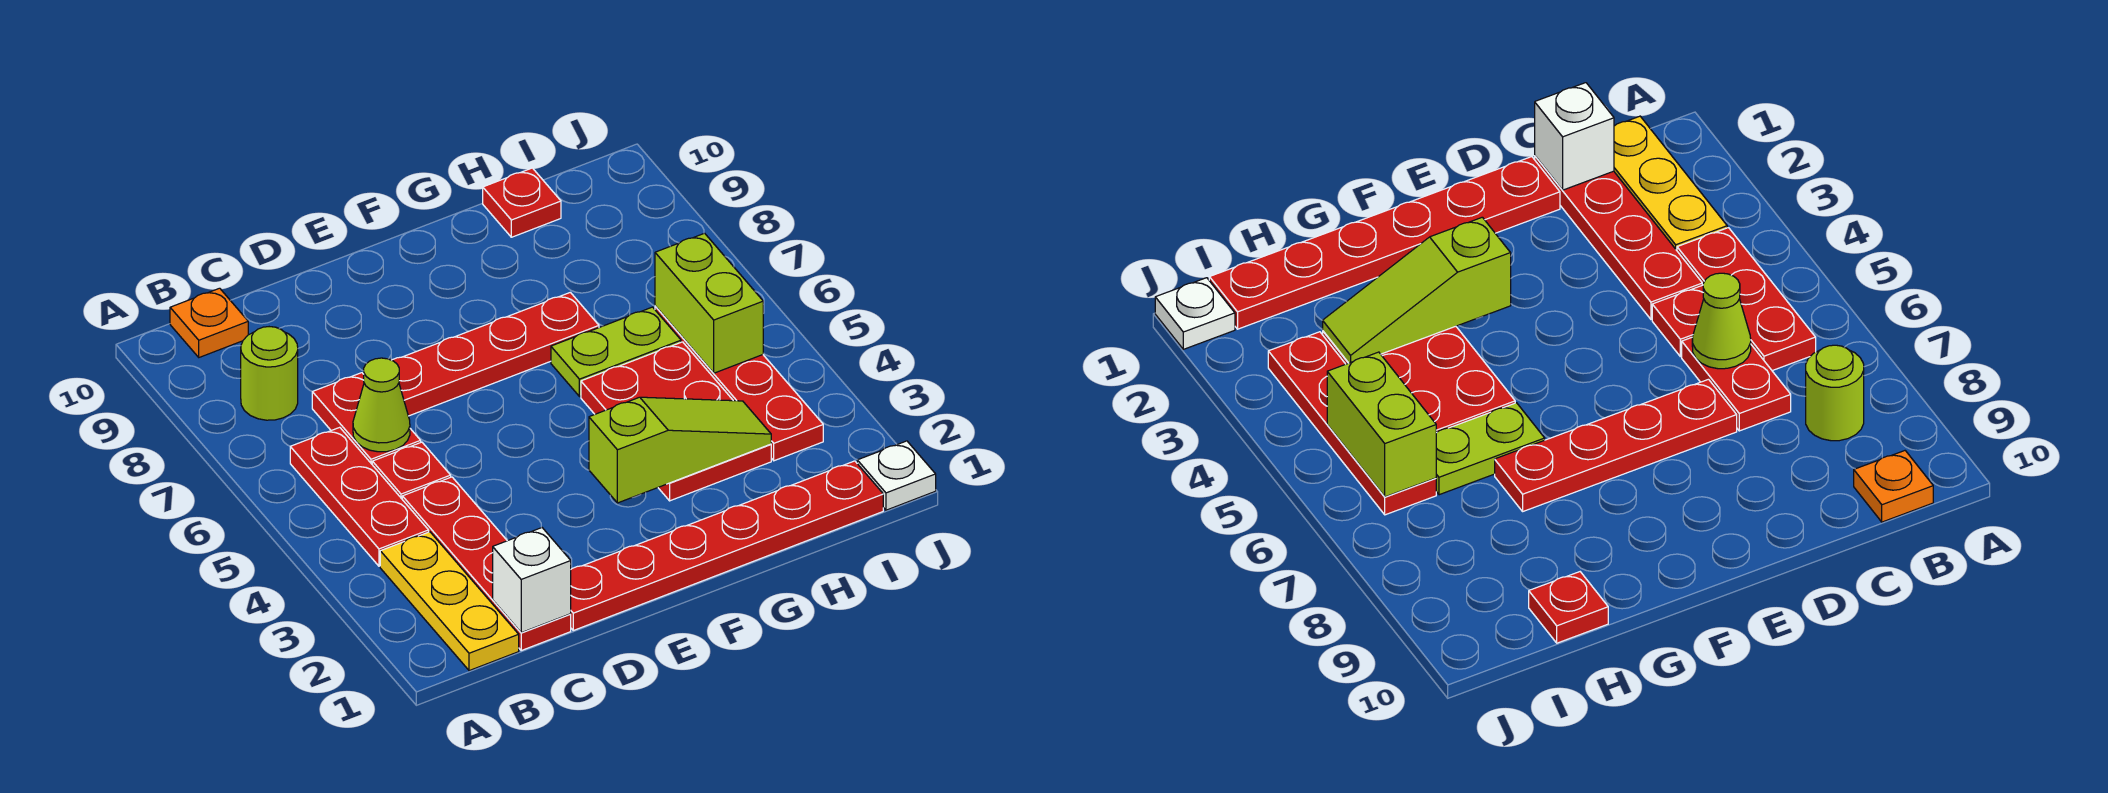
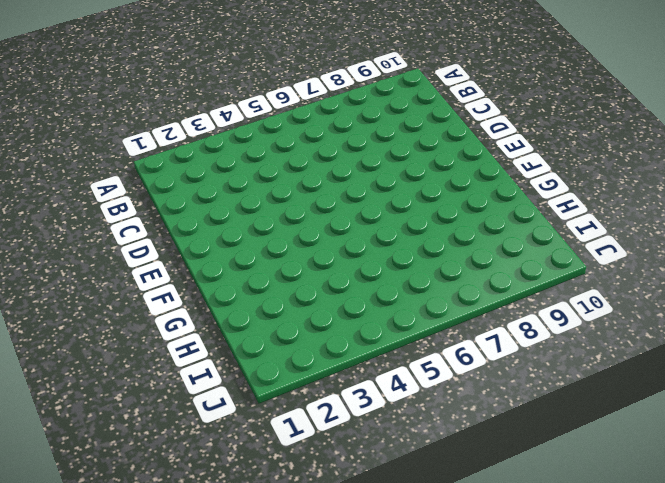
none -> yellow plate B1:B3 level 1
none -> red plate B4:B6 level 1
none -> lime round brick B8 level 1

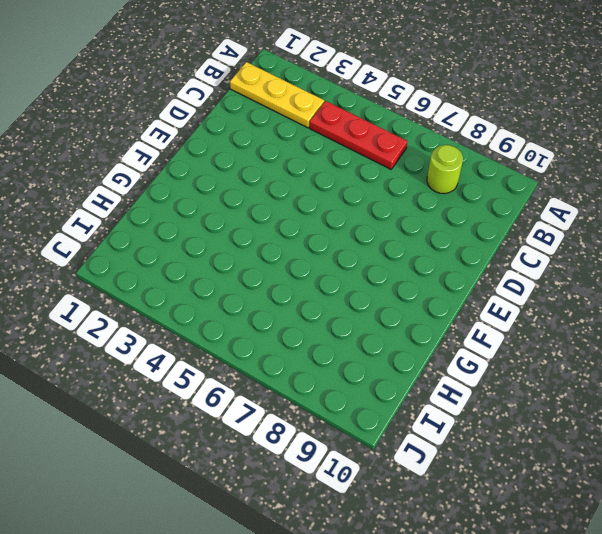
none -> orange plate B10 level 1
none -> red plate C1:C4 level 1
none -> red plate C5 level 1

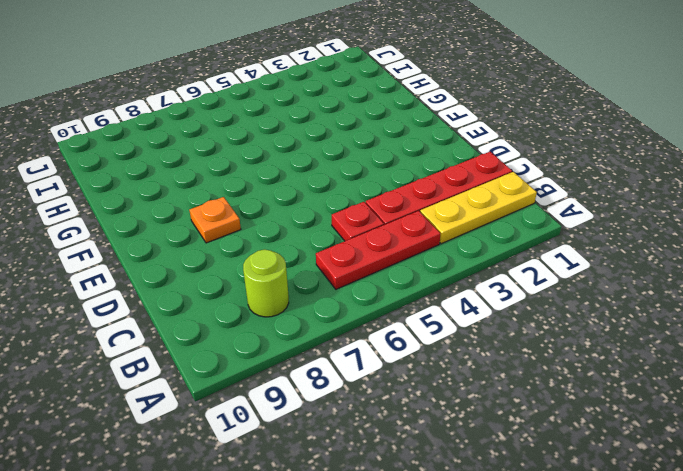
orange plate E8 level 1 -> orange plate B10 level 1
none -> red plate C6:C7 level 1
none -> red plate D1:I1 level 1
none -> red plate D7:G7 level 1

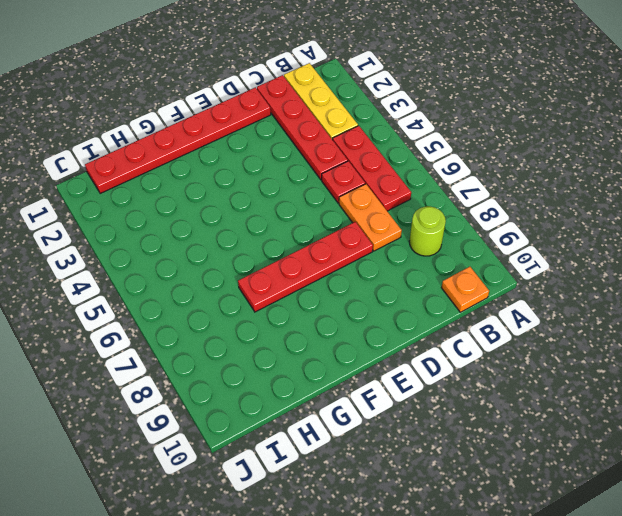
orange plate C6:C7 level 1 -> red plate C6:C7 level 1
none -> red plate G3:H5 level 1
none -> lime plate G6:H6 level 1
none -> red plate H10 level 1

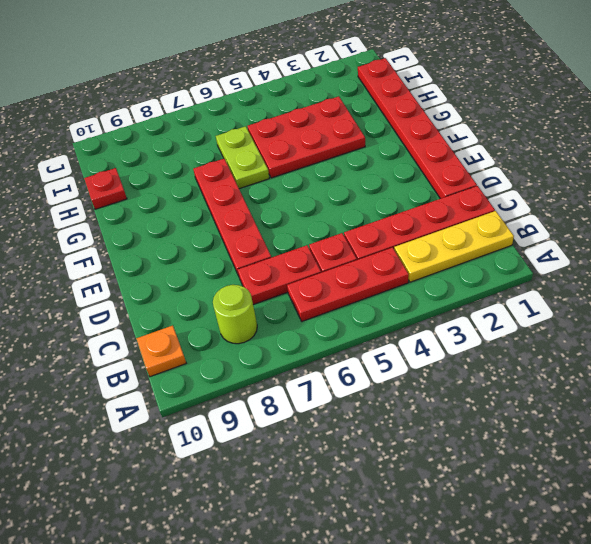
none -> red plate I3:I6 level 1
none -> white plate J1 level 1
none -> white brick C1 level 2

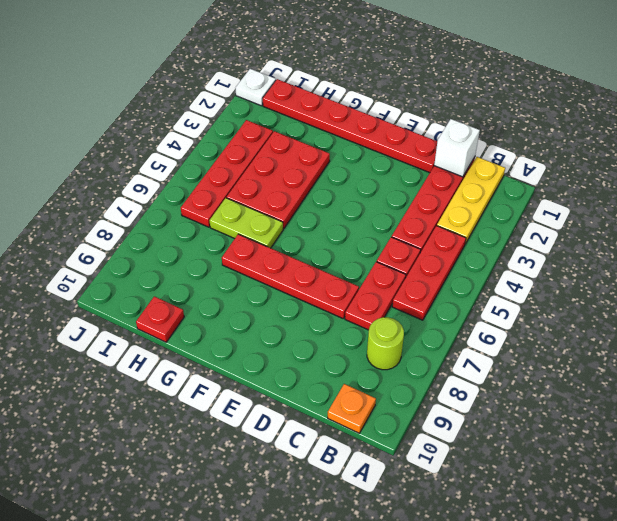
none -> lime cone C6 level 2
none -> lime slope F3:H3 level 2 top F
none -> lime brick I5:I6 level 2

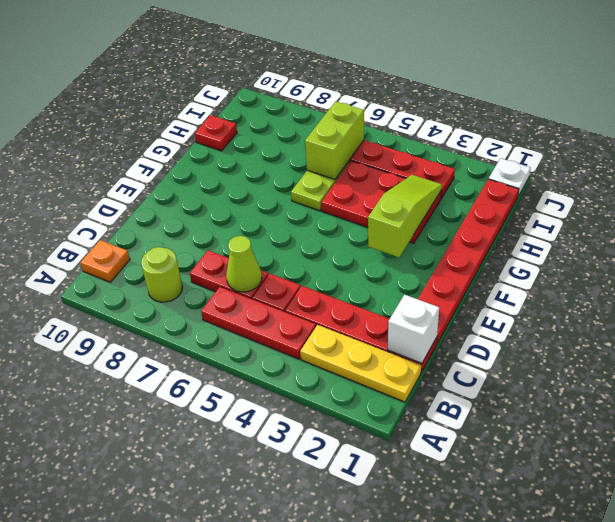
lime brick H6:I6 level 2 -> lime brick I5:I6 level 2
none -> red plate D7:G7 level 1

